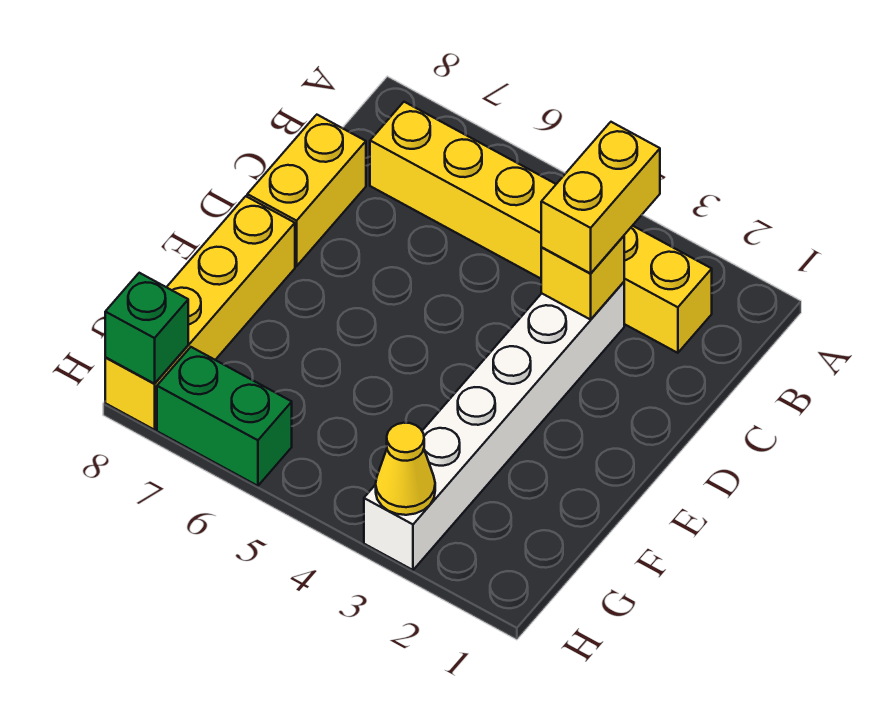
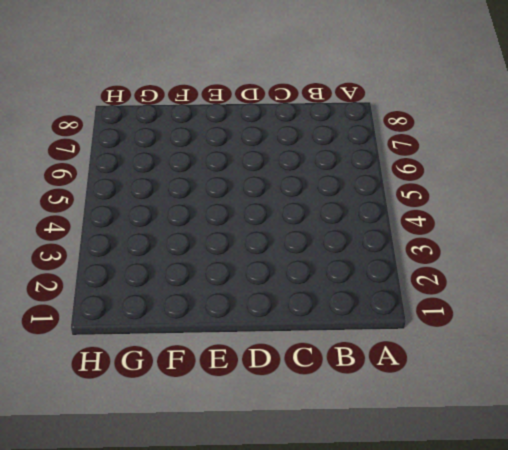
none -> yellow brick B2:B7 level 1
none -> white brick C3:H3 level 1

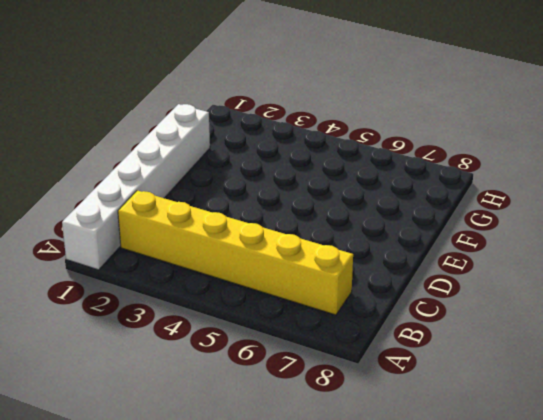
white brick A1:F1 level 1 -> white brick C3:H3 level 1
none -> yellow brick C8:D8 level 1
none -> yellow brick E8:H8 level 1

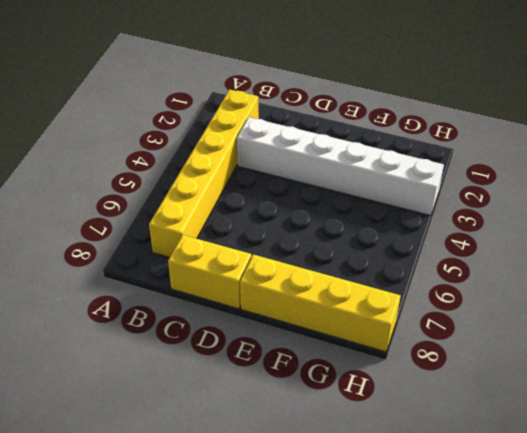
none -> green brick H6:H7 level 1
none -> yellow brick C3 level 2

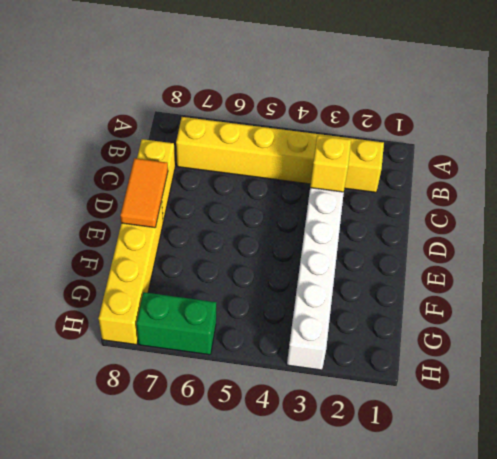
orange tile D8:E8 level 2 -> none
none -> yellow cone H3 level 2
none -> green brick H8 level 2

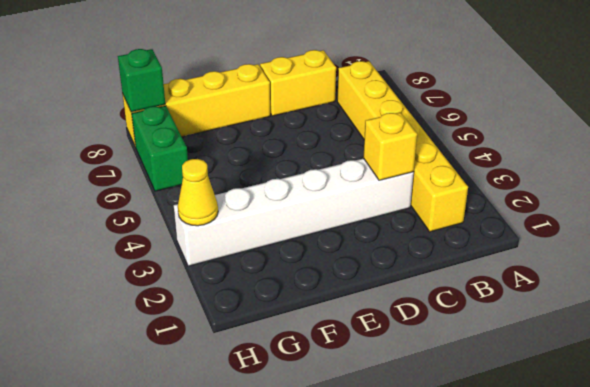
none -> yellow brick B3:C3 level 3

